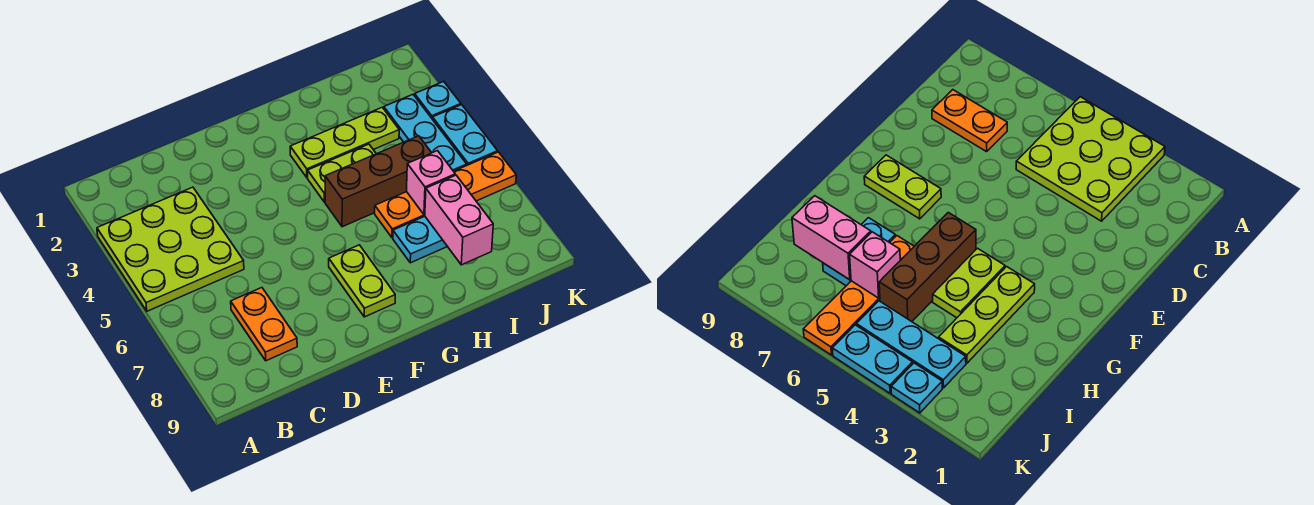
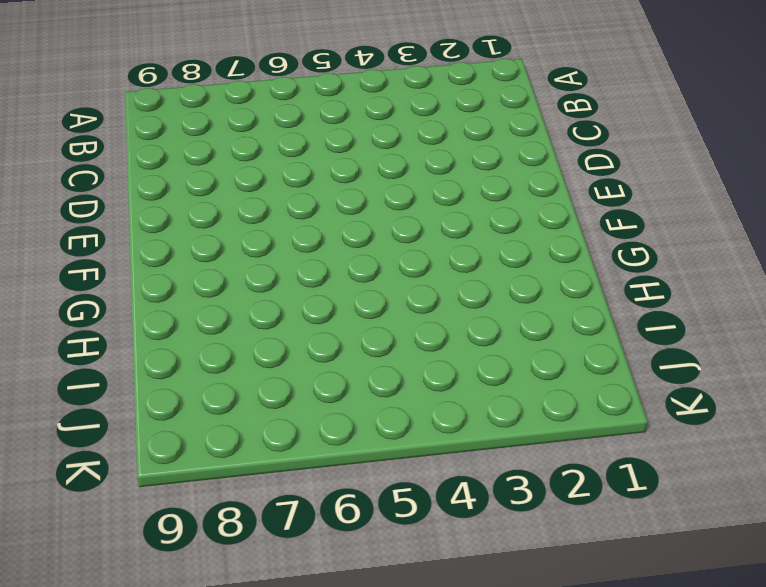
none -> lime plate A3:C5 level 1
none -> orange plate C7:C8 level 1
none -> lime plate F7:F8 level 1

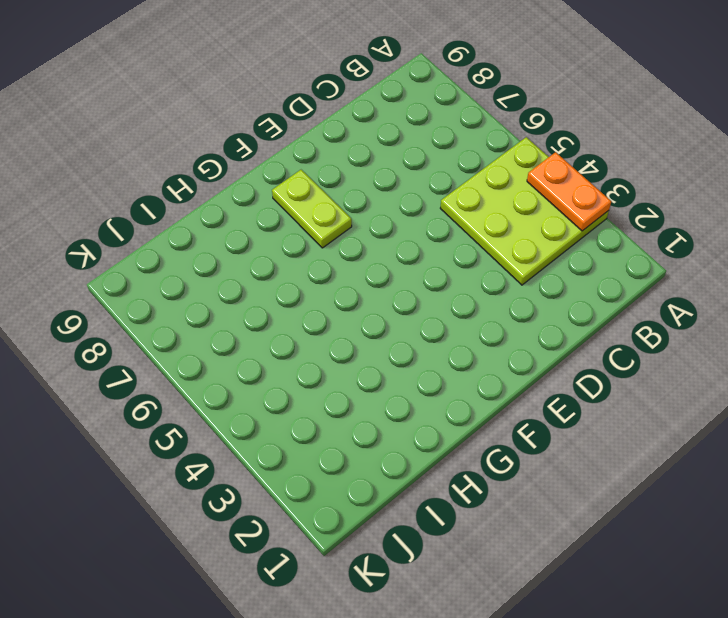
orange plate A3:A4 level 2 -> orange plate C7:C8 level 1
none -> lime plate G3:I3 level 1
none -> lime plate G4:H4 level 1
none -> brown brick G5:I5 level 1

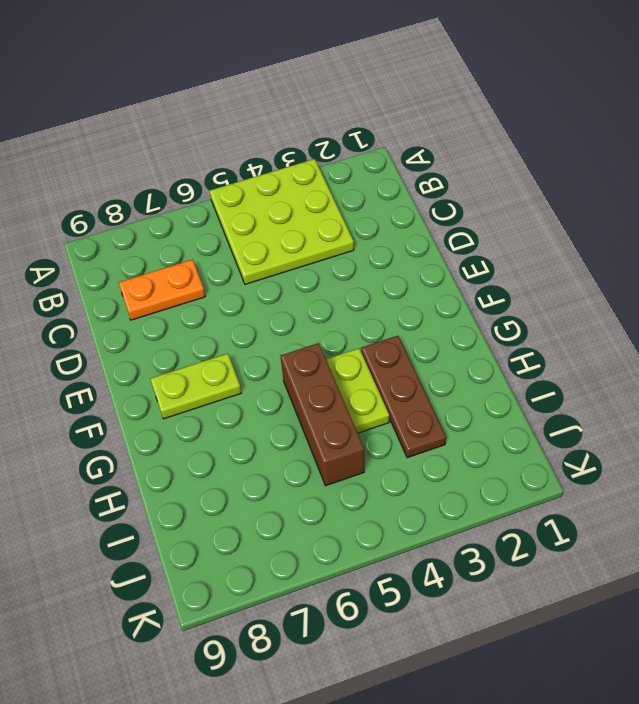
brown plate G3:I3 level 1 -> lime plate G3:I3 level 1
none -> orange plate H6:K6 level 1
none -> cyan plate H7:I7 level 1
none -> cyan plate J3:J5 level 1

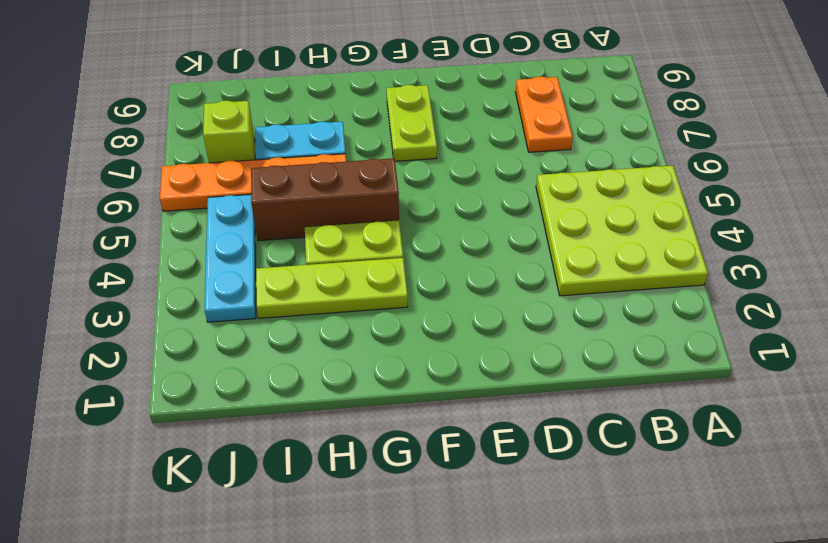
lime brick J7 level 1 -> none
none -> cyan plate K3 level 1
none -> cyan plate K4:K5 level 1
none -> pink brick I6 level 2

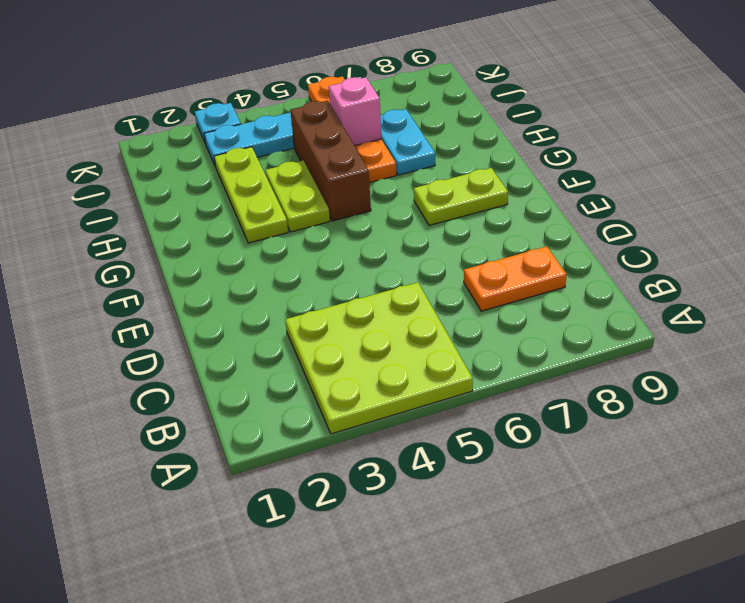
none -> cyan plate K4:K5 level 1
none -> pink brick I7:I8 level 2

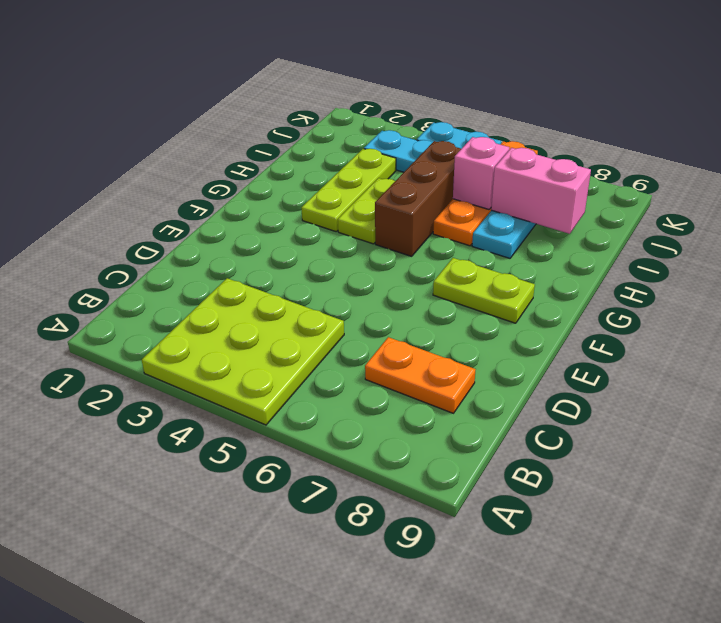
none -> cyan plate K3 level 1

